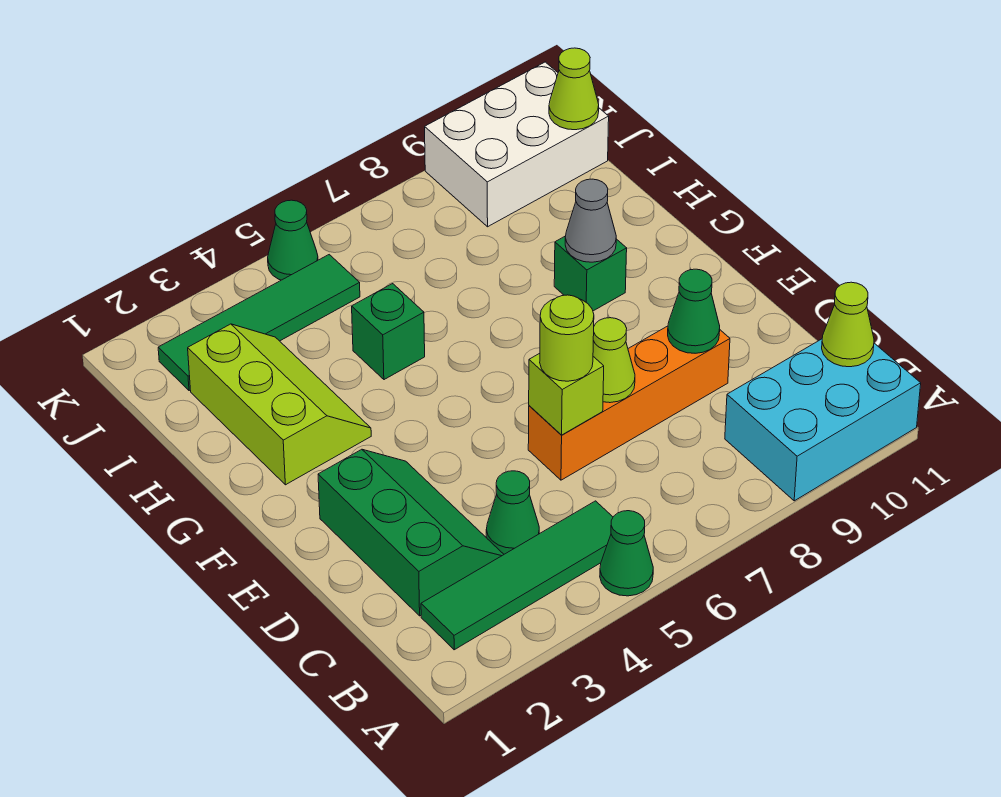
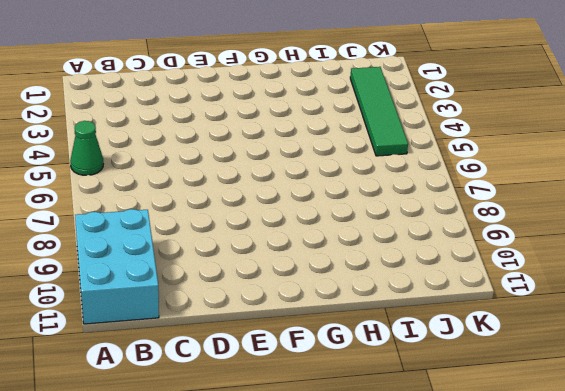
none -> green tile B2:B5 level 1
none -> green slope C2:E3 level 1 top 2
none -> green cone C4 level 1

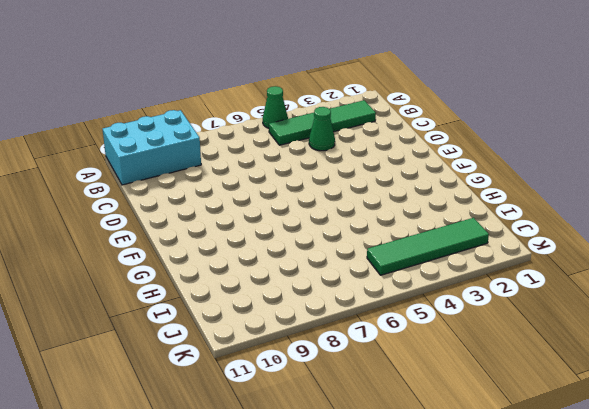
none -> green slope C2:E3 level 1 top 2
none -> orange brick D6:D9 level 1
none -> lime slope G2:I3 level 1 top 2

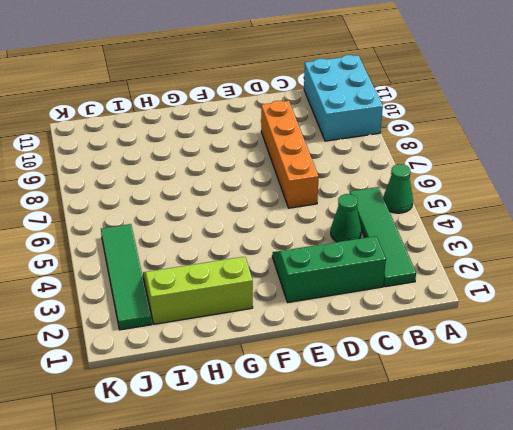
none -> green brick G9 level 1
none -> green brick H5 level 1
none -> white brick J9:K11 level 1

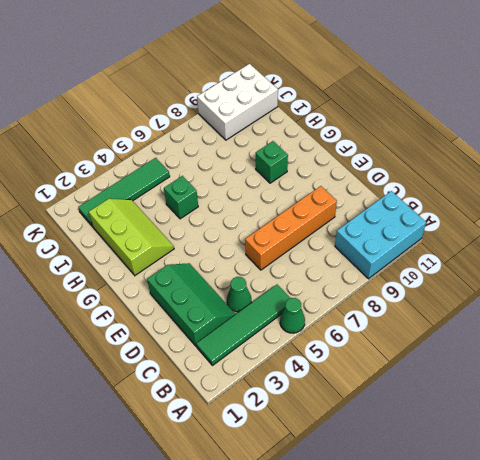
none -> green cone K5 level 1
none -> lime cone B11 level 2
none -> lime brick D6 level 2

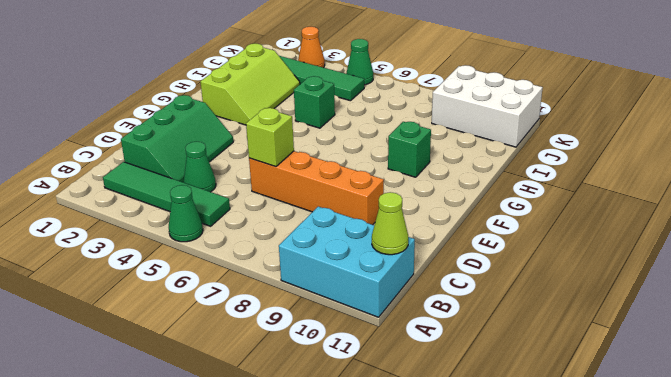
orange cone K3 level 1 -> none
none -> lime cone D7 level 2
none -> green cone D9 level 2
none -> grey cone G9 level 2

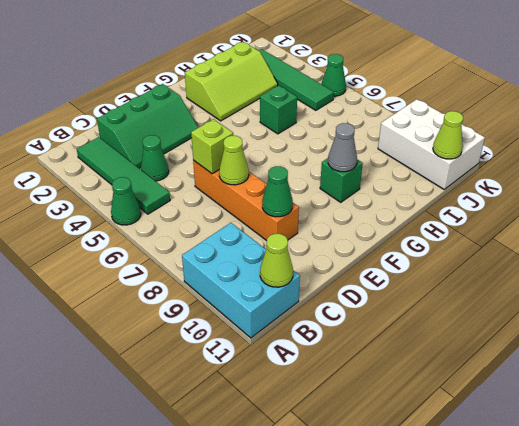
none -> lime round brick D6 level 3

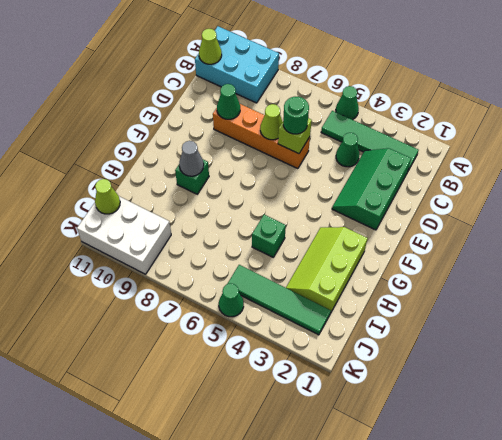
green round brick D6 level 3 -> lime round brick D6 level 3

